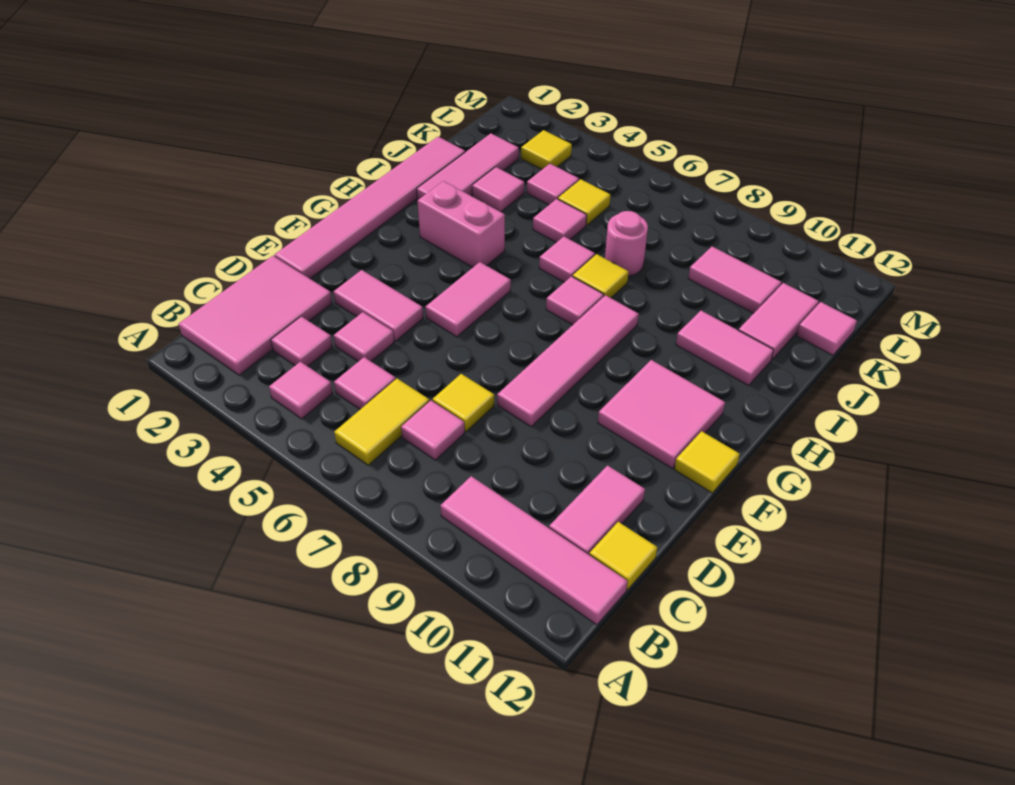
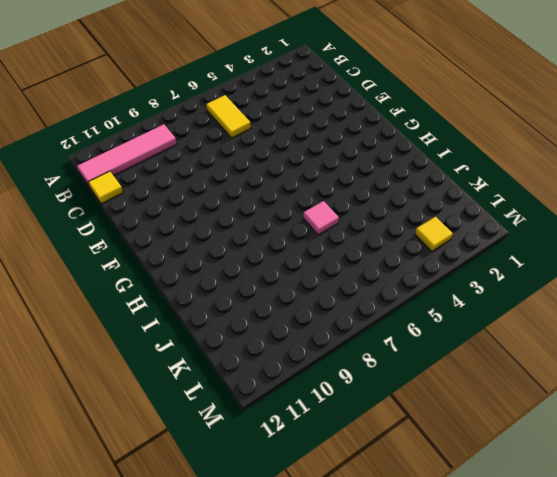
none -> pink tile B1:D2 level 1
none -> pink tile B4 level 1
none -> pink tile C3 level 1
none -> pink tile C5 level 1

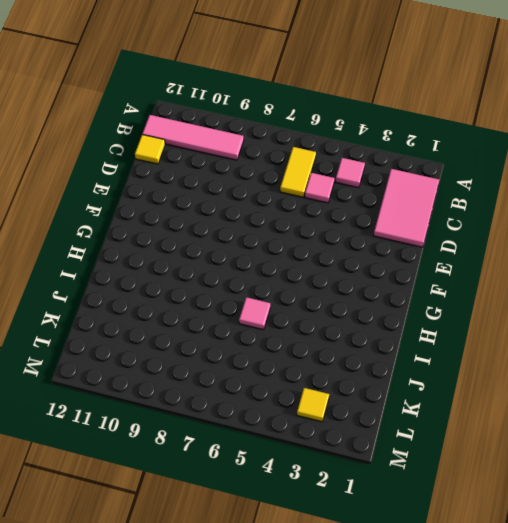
none -> pink tile C3 level 1
none -> pink tile C7 level 1
none -> pink tile C11:D11 level 1
none -> pink tile D4 level 1

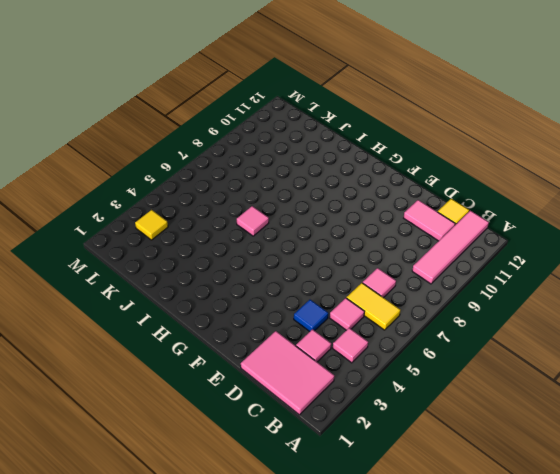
blue tile D4 level 1 -> pink tile D4 level 1
none -> yellow tile D7 level 1
none -> pink tile E1:J1 level 1
none -> pink tile E3:E4 level 1
none -> pink tile E8:H8 level 1

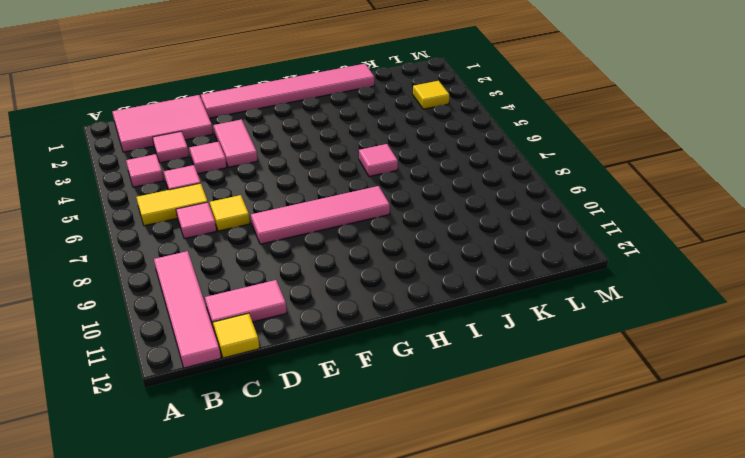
none -> pink tile F5:G5 level 1
none -> pink tile F10:G11 level 1
none -> yellow tile F12 level 1
none -> pink brick H3:H4 level 1

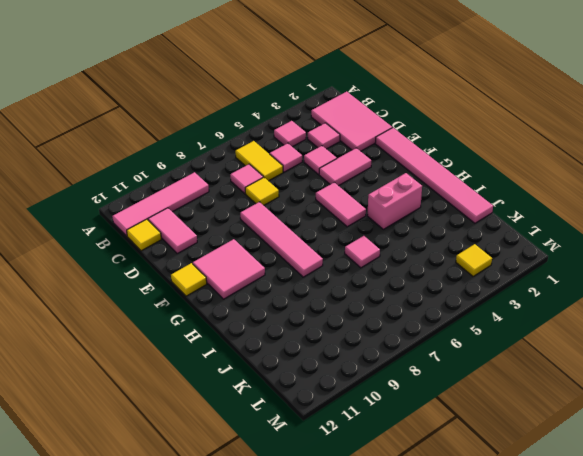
none -> pink tile H7 level 1
none -> pink tile I2:K2 level 1
none -> yellow tile I7 level 1
none -> pink tile I10:I11 level 1

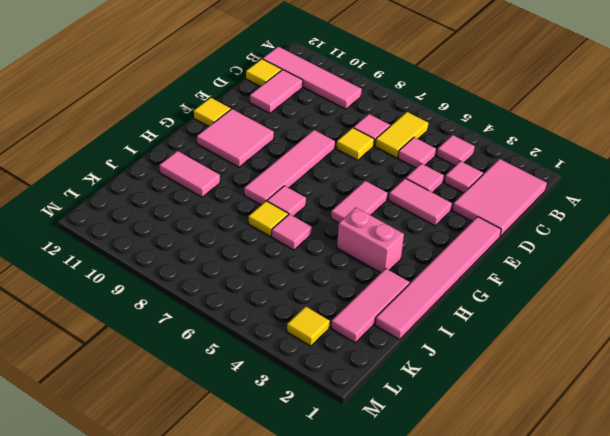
none -> pink tile J3 level 1
none -> pink tile J5 level 1
none -> pink round brick J7 level 1
none -> pink tile J11:K11 level 1

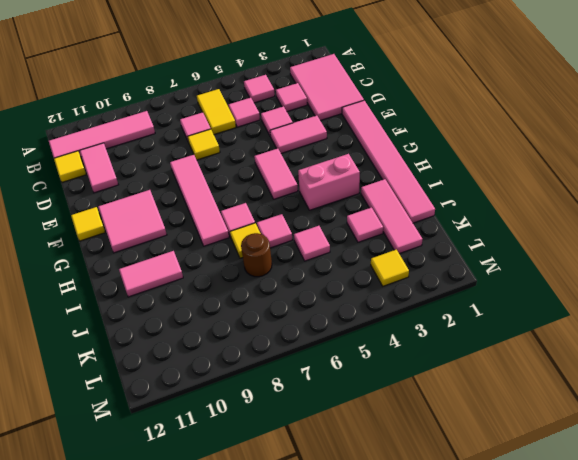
brown round brick J7 level 1 -> pink round brick J7 level 1
none -> pink tile J11:K11 level 1
none -> pink tile K4 level 1
none -> yellow tile K5 level 1
none -> pink tile K9:K10 level 1

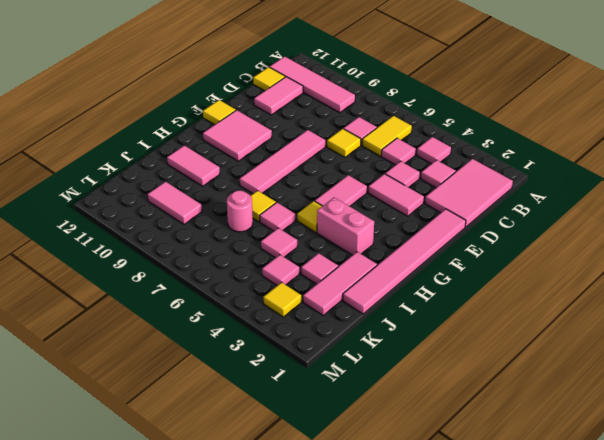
yellow tile H5 level 1 -> yellow tile K5 level 1
none -> pink tile H7 level 1
none -> pink tile J11:K11 level 1
none -> pink tile K12 level 1

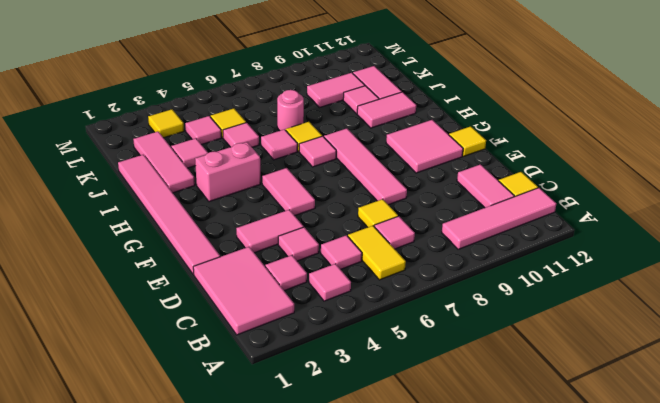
pink tile J10 level 1 -> pink tile K12 level 1

